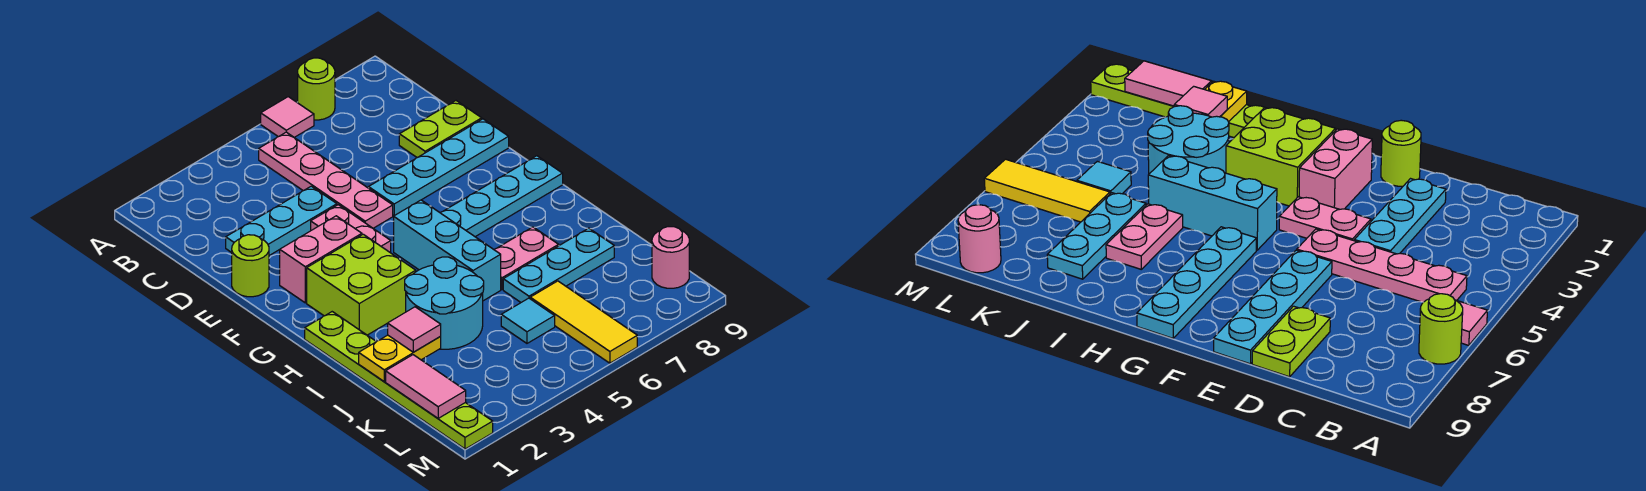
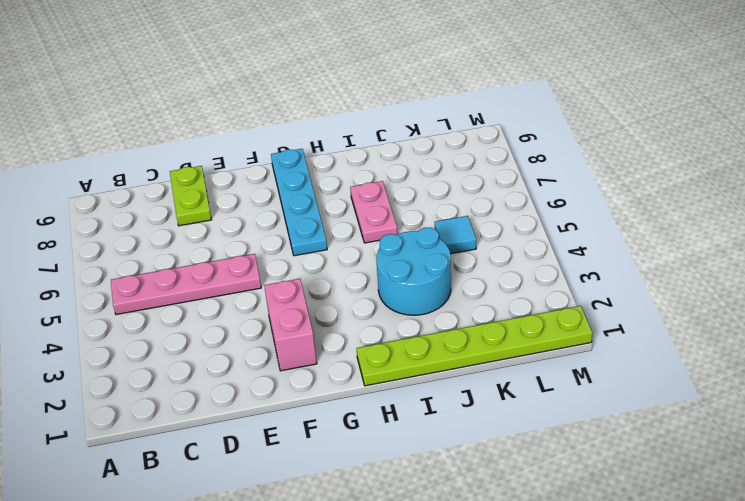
none -> pink tile A6 level 1
none -> lime round brick A7 level 1
none -> cyan plate D2:D4 level 1

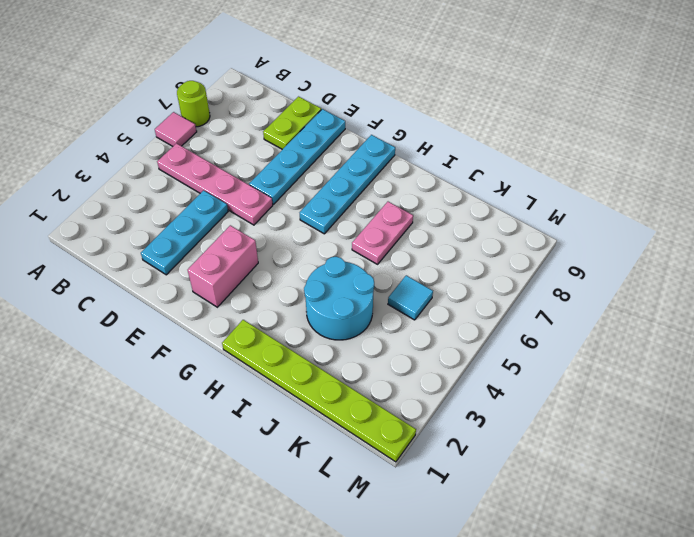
none -> lime round brick E1 level 1
none -> pink plate E4:F4 level 1
none -> lime brick G2:H3 level 1

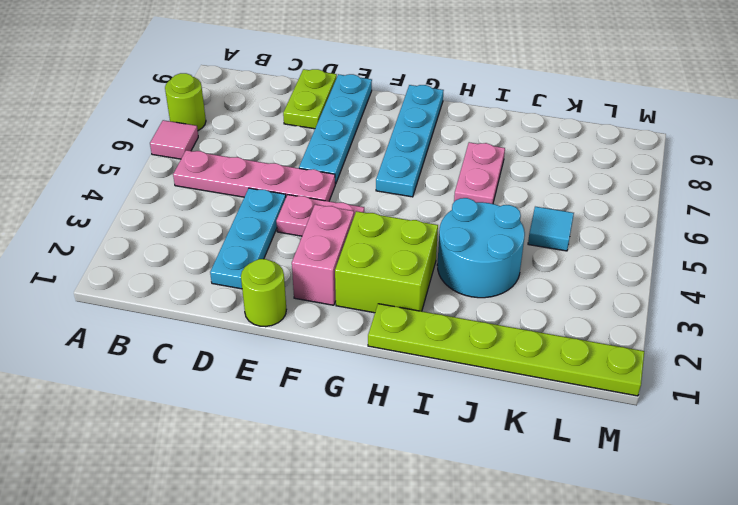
none -> cyan brick G5:I5 level 1
none -> cyan plate J6:J8 level 1
none -> yellow tile K6:M6 level 1

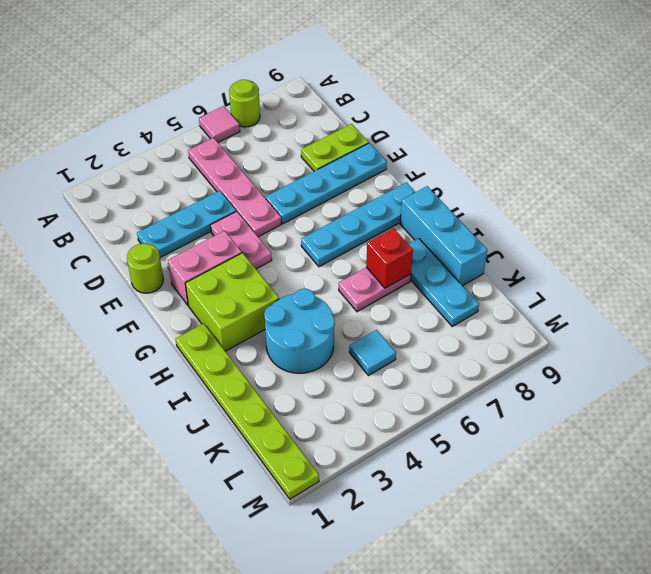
cyan brick H9:J9 level 1 -> cyan brick G5:I5 level 1
red brick I7 level 2 -> none
cyan plate I8:K8 level 1 -> cyan plate J6:J8 level 1
none -> yellow tile K6:M6 level 1
none -> pink round brick L9 level 1
none -> yellow plate J1:J2 level 2

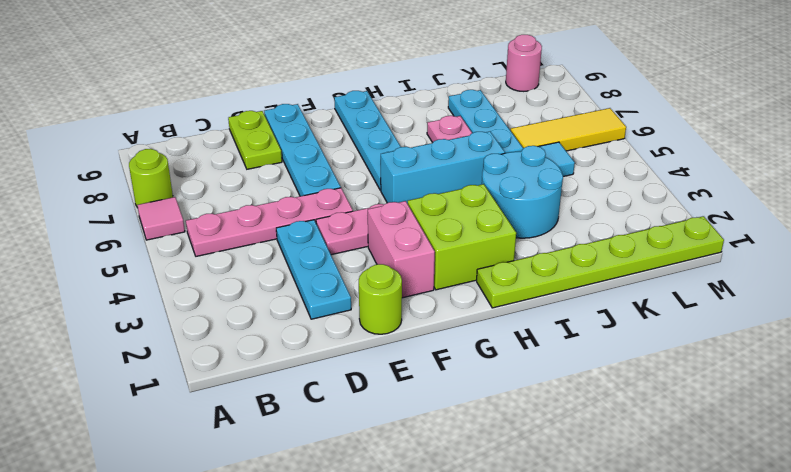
none -> yellow plate J1:J2 level 2
none -> pink tile K1:L1 level 2
none -> pink tile J2 level 3

